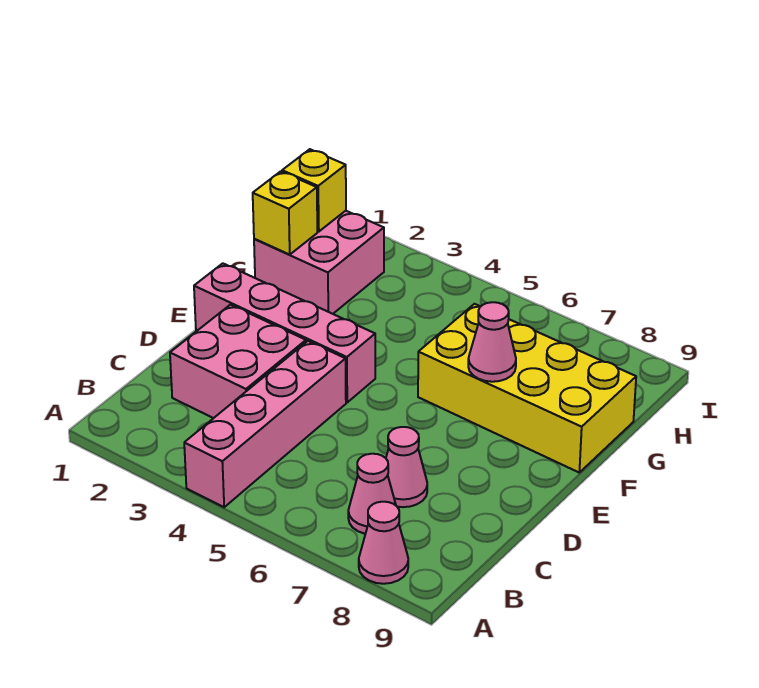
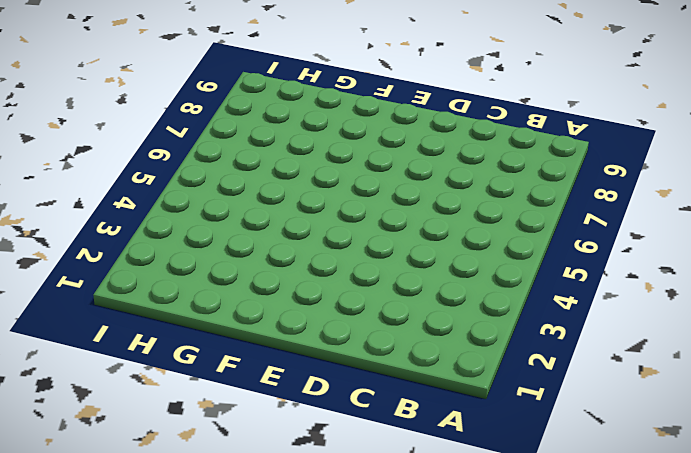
none -> pink brick A4:D4 level 1
none -> pink cone A8 level 1

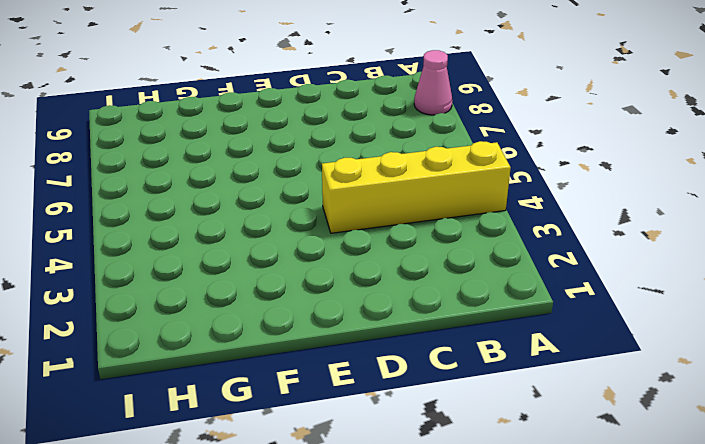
yellow brick A4:D4 level 1 -> pink brick A4:D4 level 1
none -> pink cone B7 level 1
none -> pink brick C2:D3 level 1

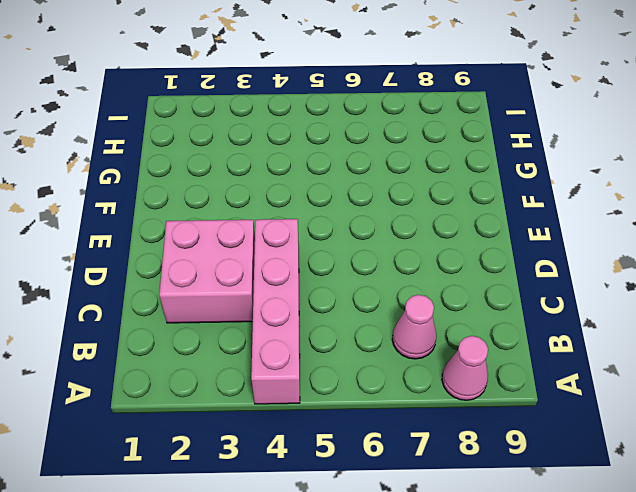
none -> pink cone C7 level 1
none -> pink brick E1:E4 level 1

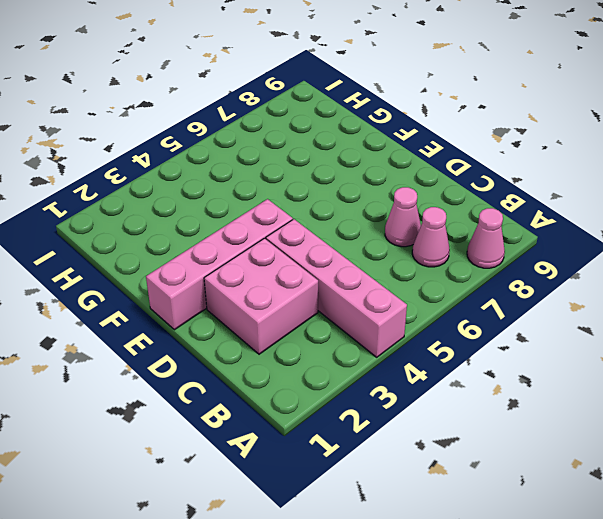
none -> yellow brick F6:G9 level 1
none -> pink brick G1:H2 level 1

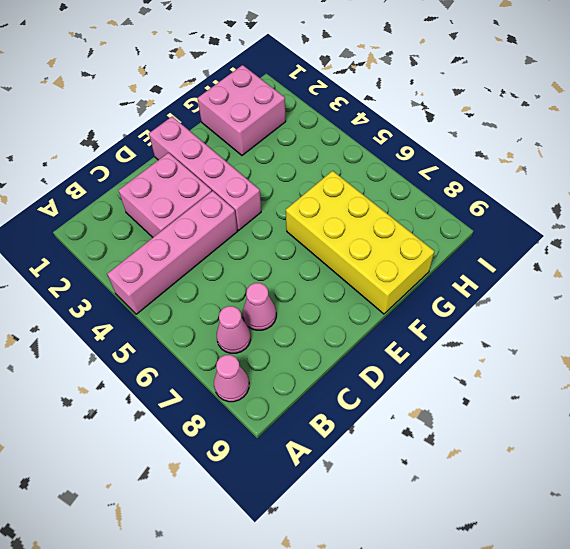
none -> pink cone F7 level 2
none -> yellow brick G1 level 2

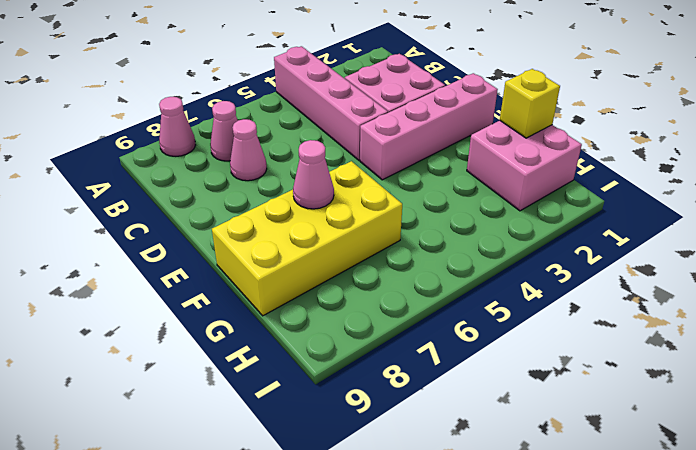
none -> yellow brick H1 level 2

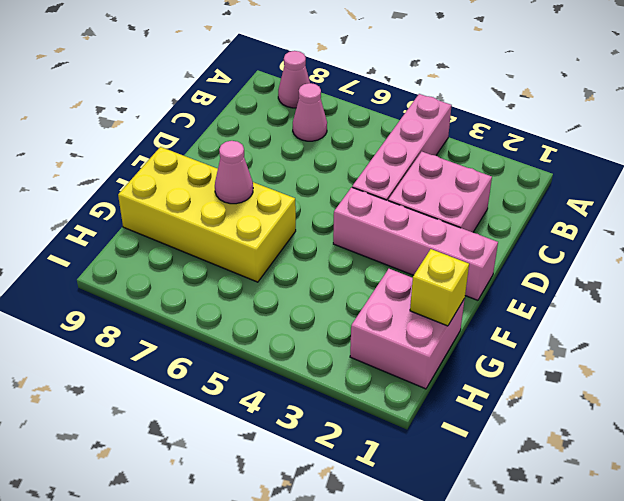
none -> pink cone C7 level 1
none -> yellow brick H1 level 2

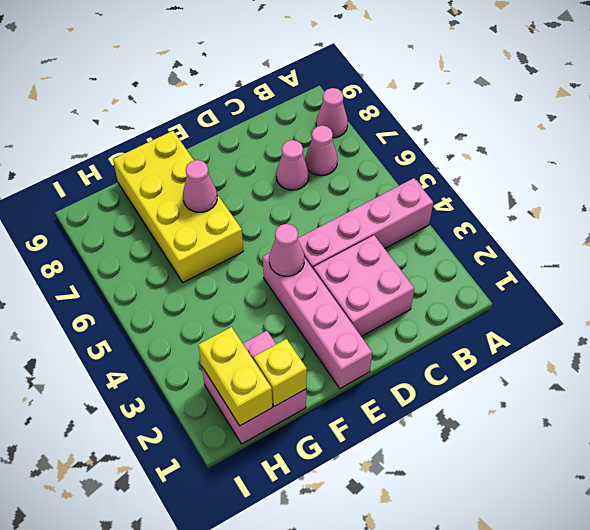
pink cone E4 level 2 -> none
yellow brick H1:H2 level 2 -> yellow brick H1 level 2

